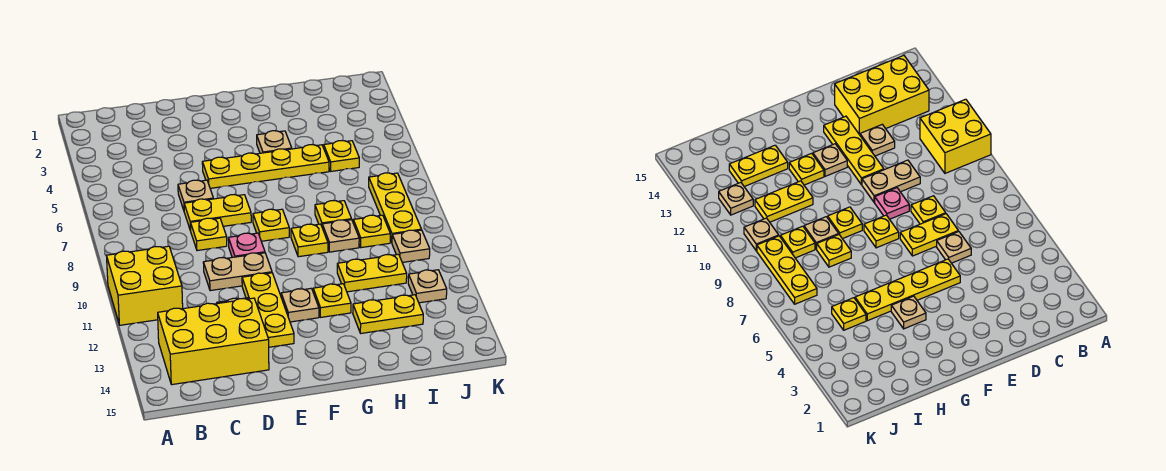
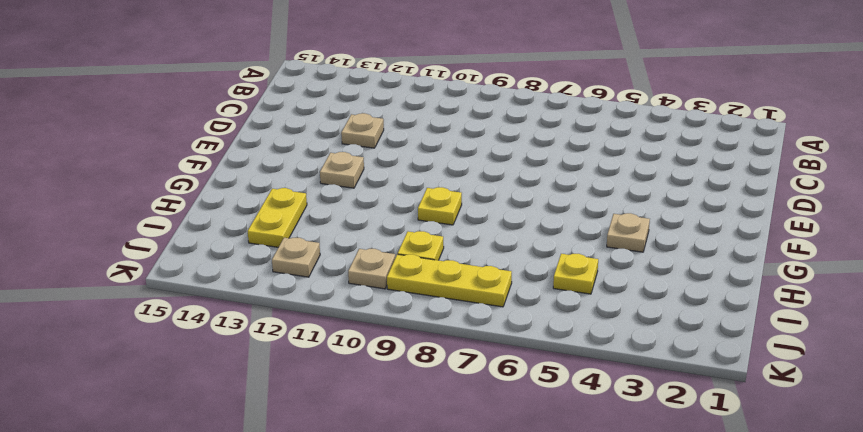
none -> yellow brick A10:B11 level 1
none -> yellow brick B13:D14 level 1
none -> tan plate D6 level 1

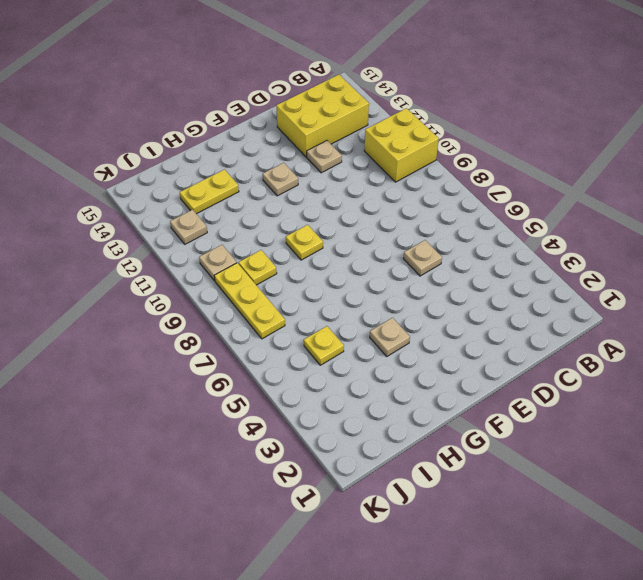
none -> yellow plate D7:E7 level 1
none -> yellow plate D8 level 1
none -> tan plate D10:E10 level 1

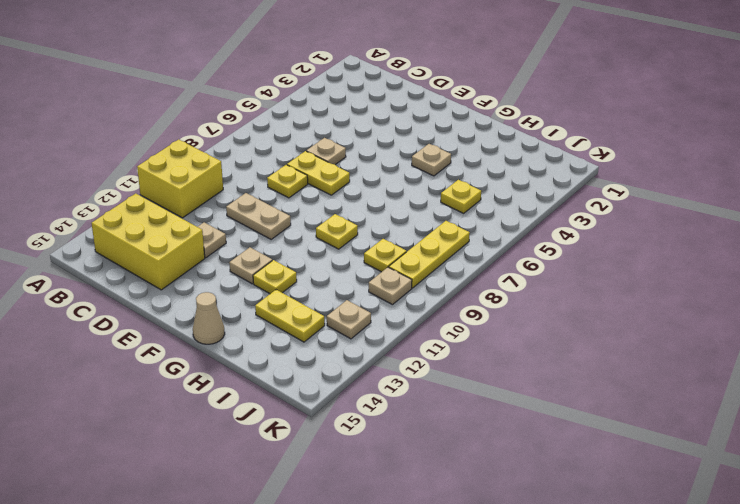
tan cone G15 level 1 -> none
none -> yellow plate E5:H5 level 1
none -> pink plate E9 level 1
none -> yellow plate E11:E13 level 1

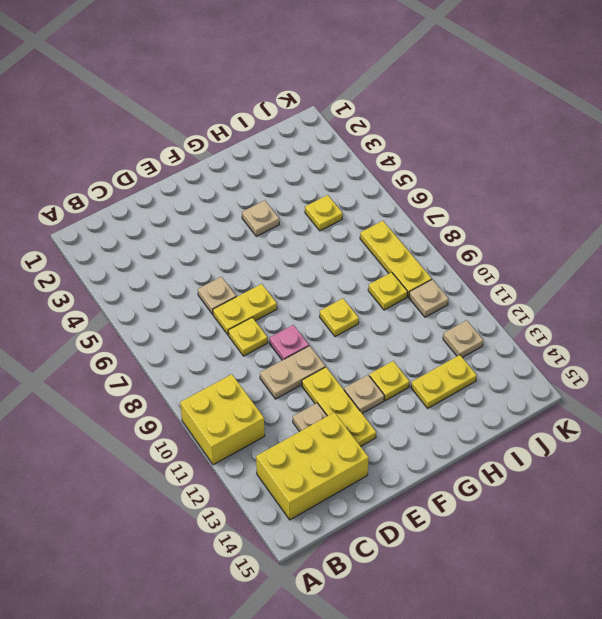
none -> yellow plate E5:H5 level 1
none -> yellow plate F8 level 1
none -> yellow plate H8 level 1

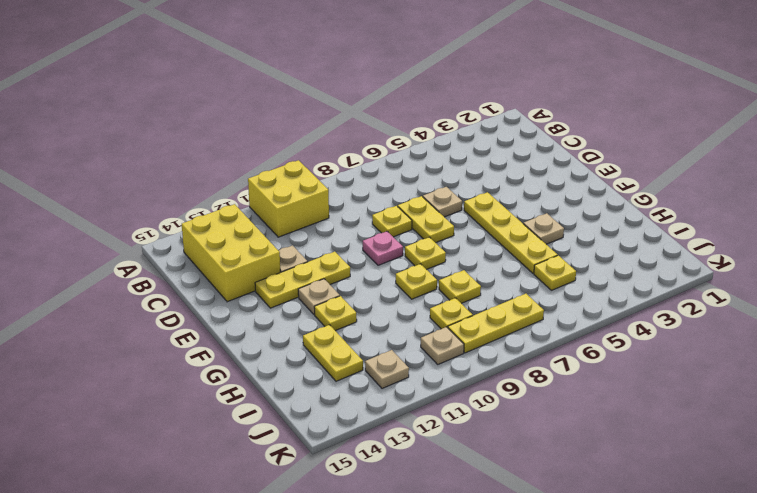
none -> tan plate D10:E10 level 1
none -> tan plate H9 level 1
none -> yellow plate H11:I11 level 1

